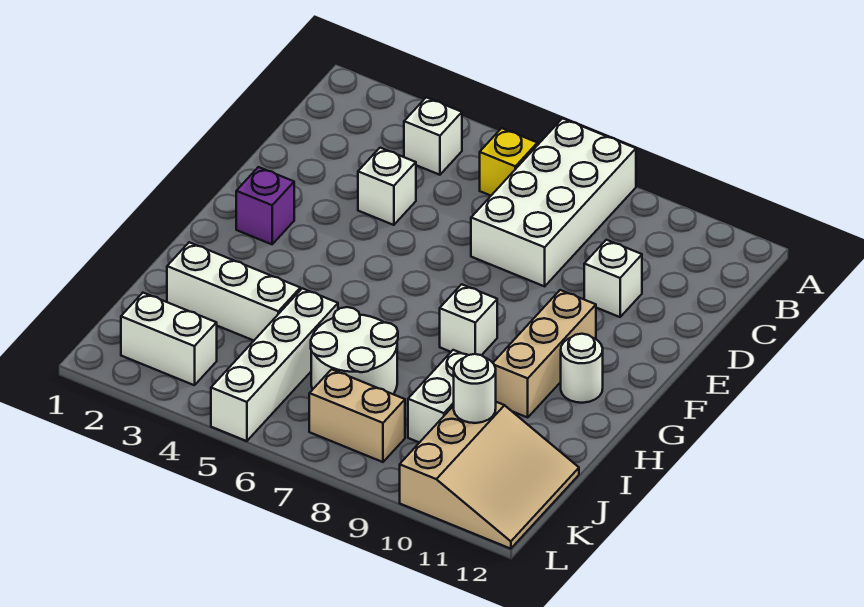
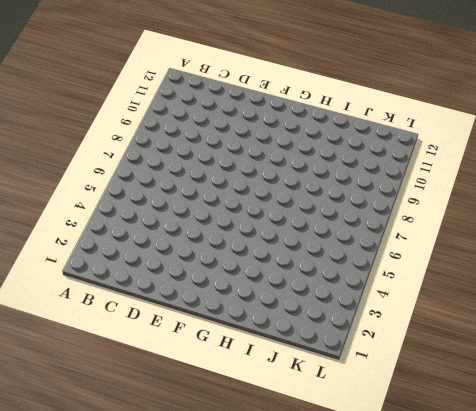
none -> white brick A7:D8 level 1
none -> white brick B4 level 1
none -> yellow brick B6 level 1

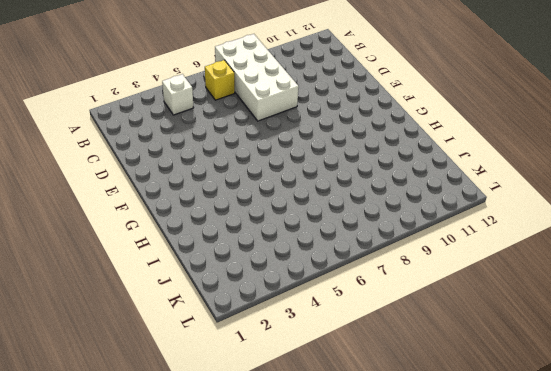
none -> white brick D4 level 1
none -> white brick D10 level 1
none -> purple brick F2 level 1

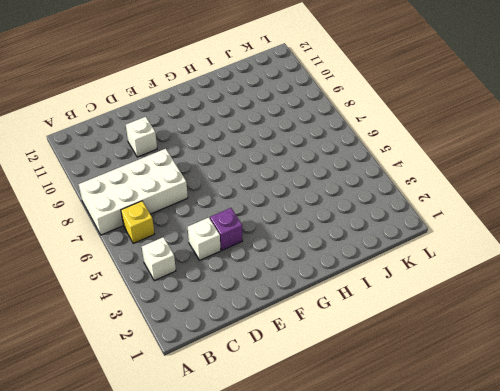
purple brick E4 level 1 -> purple brick F2 level 1
none -> tan brick F10:H10 level 1
none -> white brick G8 level 1
none -> white round brick G11 level 1

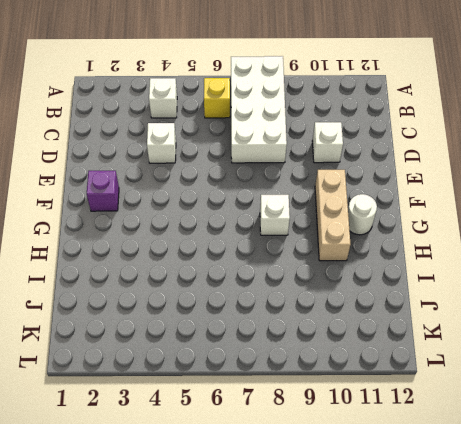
none -> white brick I2:I4 level 1
none -> white brick I5:L5 level 1
none -> white round brick I6:J7 level 1

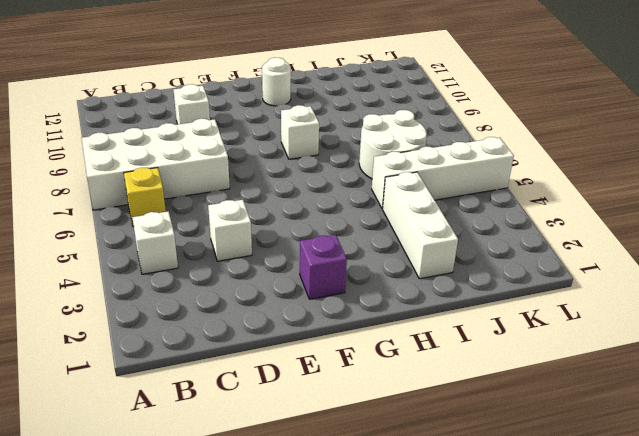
none -> tan brick F10:H10 level 1
none -> white brick I9:J9 level 1
none -> tan slope J10:L12 level 1 top 10

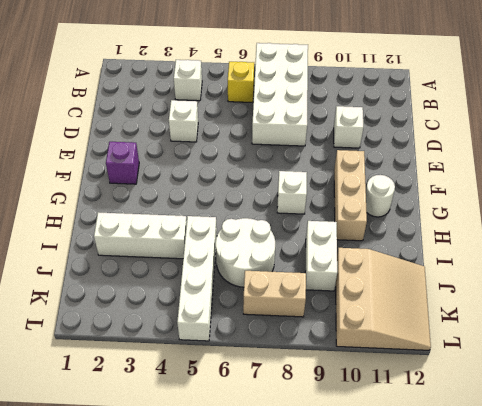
none -> white brick K2:K3 level 1
none -> white round brick J10 level 2

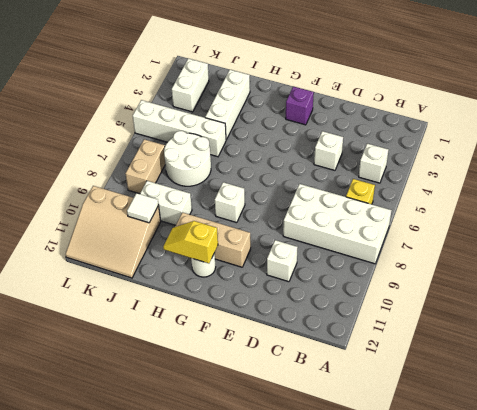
yellow slope G11:H11 level 2 top G -> none
white tile J10 level 2 -> white round brick J10 level 2

